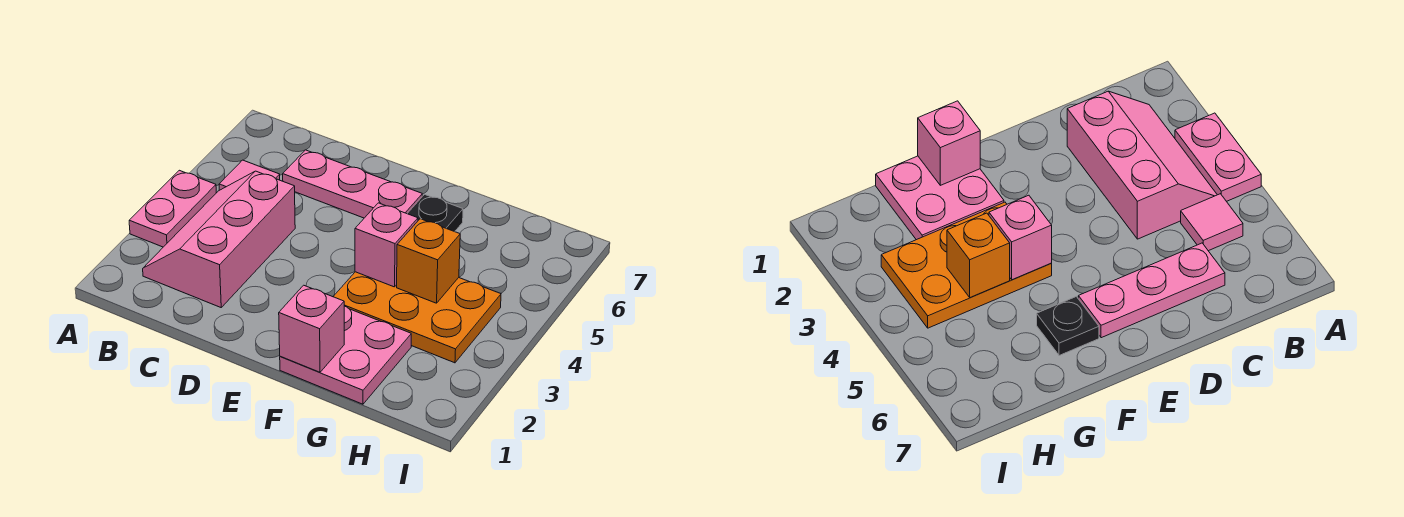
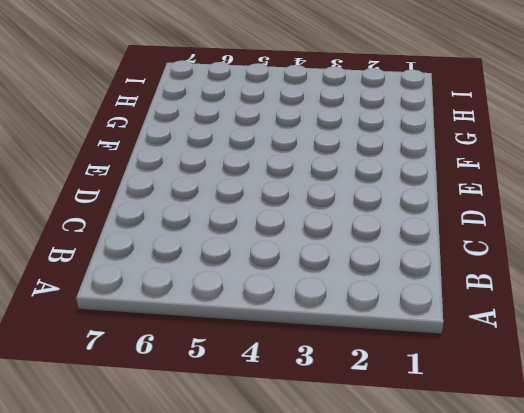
none -> pink plate A3:A4 level 1
none -> pink slope B2:C4 level 1 top C

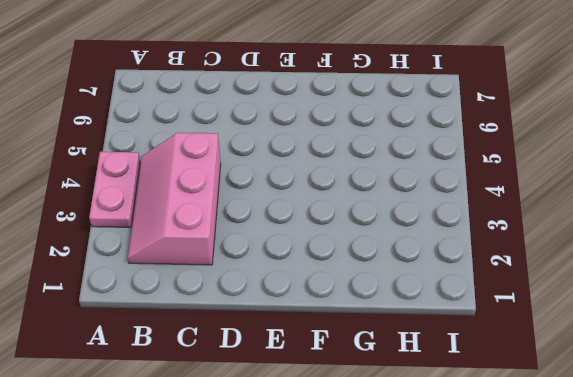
none -> pink tile B5 level 1
none -> pink plate C6:E6 level 1

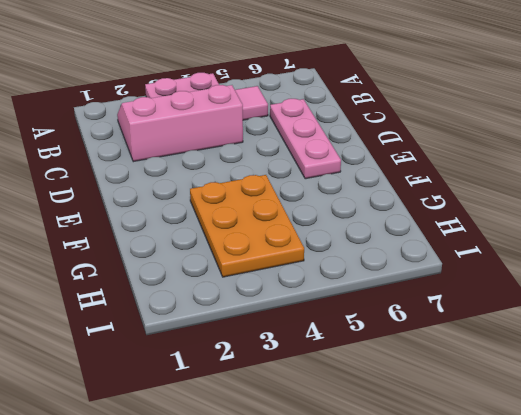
none -> pink plate F1:G2 level 1
none -> black plate F6 level 1

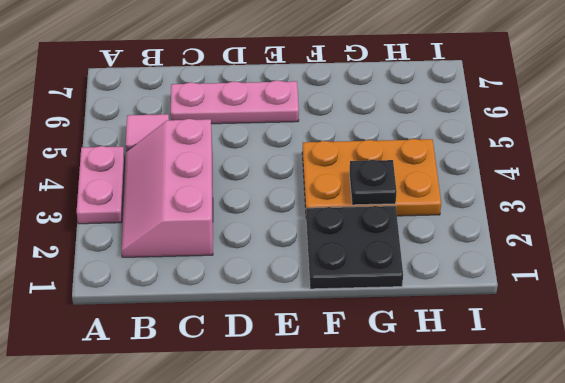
black plate F1:G2 level 1 -> pink plate F1:G2 level 1
black plate G3 level 2 -> black plate F6 level 1
none -> pink brick F1 level 2
none -> pink brick F4 level 2

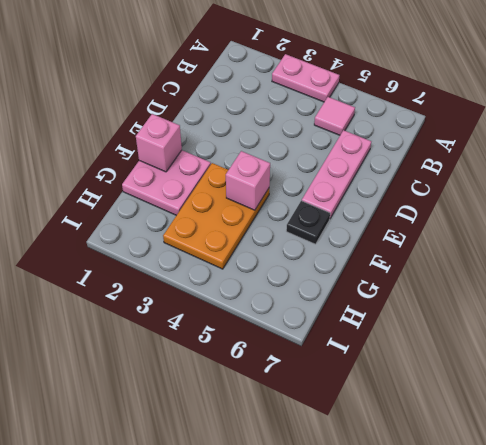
none -> pink slope B2:C4 level 1 top C
none -> orange brick G4 level 2

